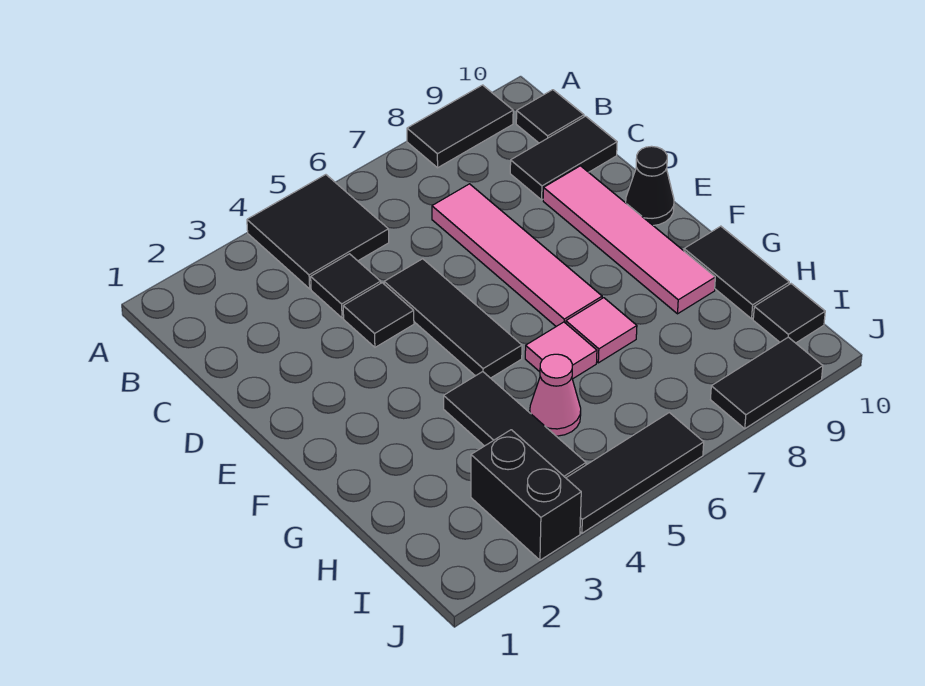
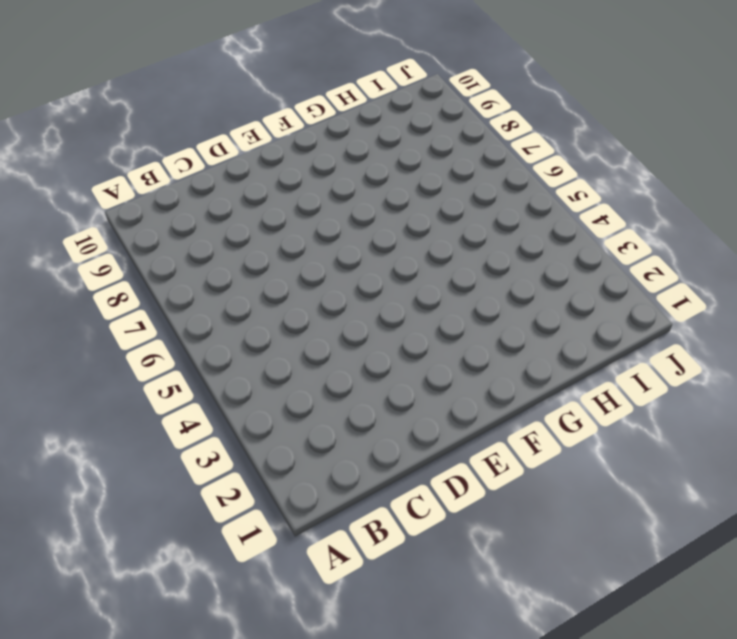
none -> black tile A4:B5 level 1
none -> black tile A8:A9 level 1
none -> black tile B10 level 1

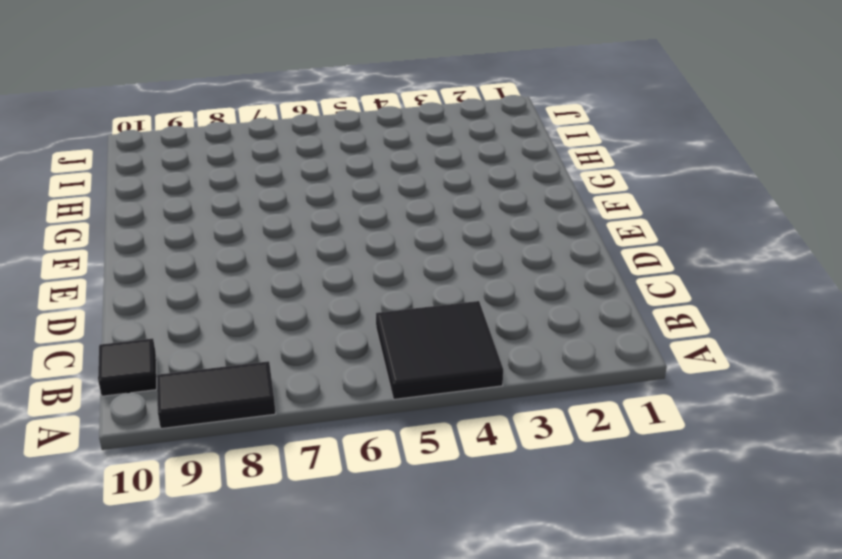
none -> black tile C4 level 1
none -> pink tile C7:F7 level 1
none -> black tile C9:C10 level 1

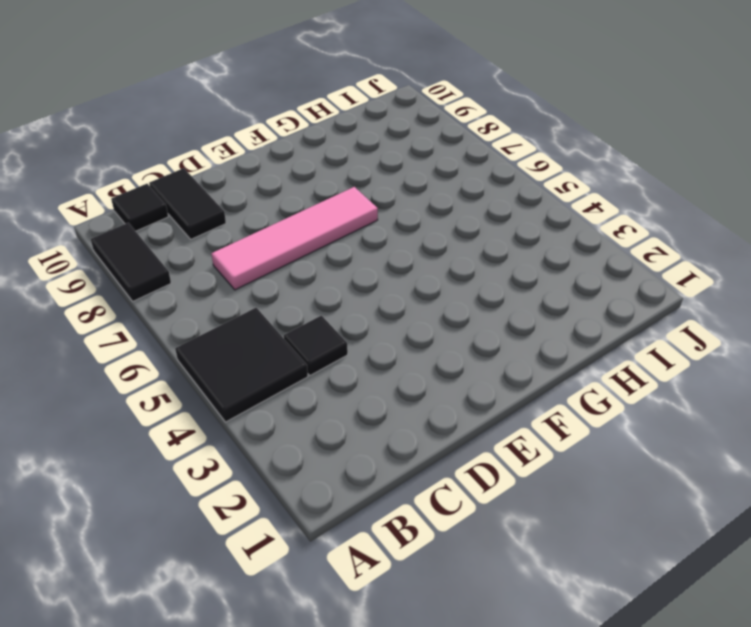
none -> black tile D4 level 1
none -> black tile D5:F5 level 1
none -> pink tile D9:G9 level 1

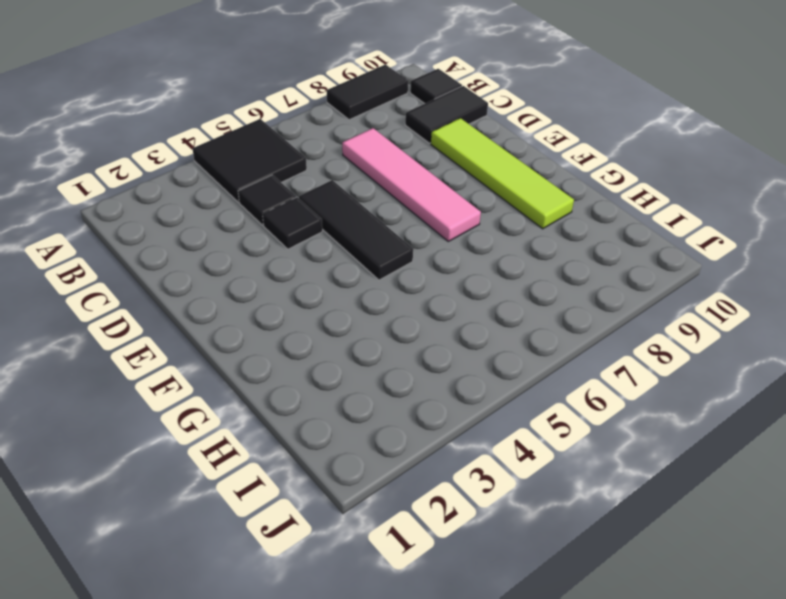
lime tile D9:G9 level 1 -> pink tile D9:G9 level 1
none -> black cone E10 level 1
none -> black tile G4:I4 level 1
none -> pink tile G6 level 1

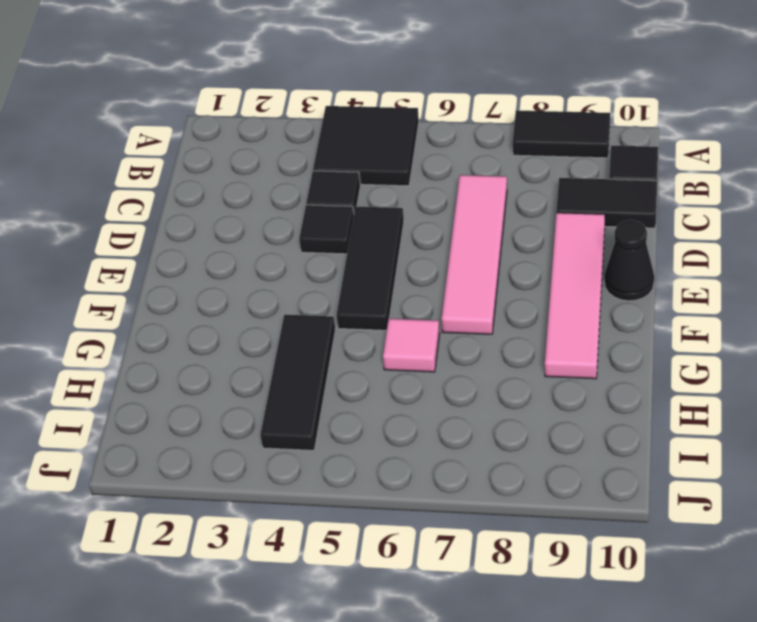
none -> pink tile G7 level 1
none -> black tile G10:H10 level 1
none -> pink cone H5 level 1

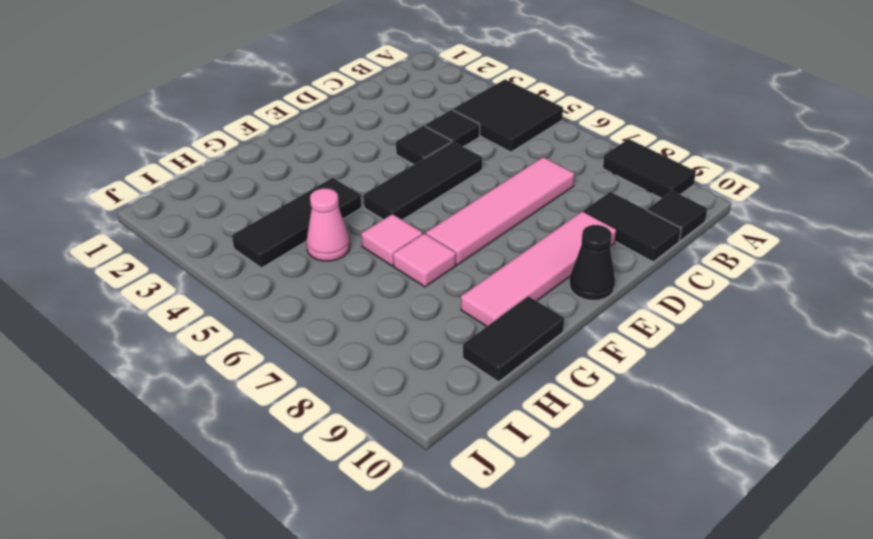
none -> black brick I3:J3 level 1
none -> black tile I10 level 1
none -> black tile J4:J6 level 1

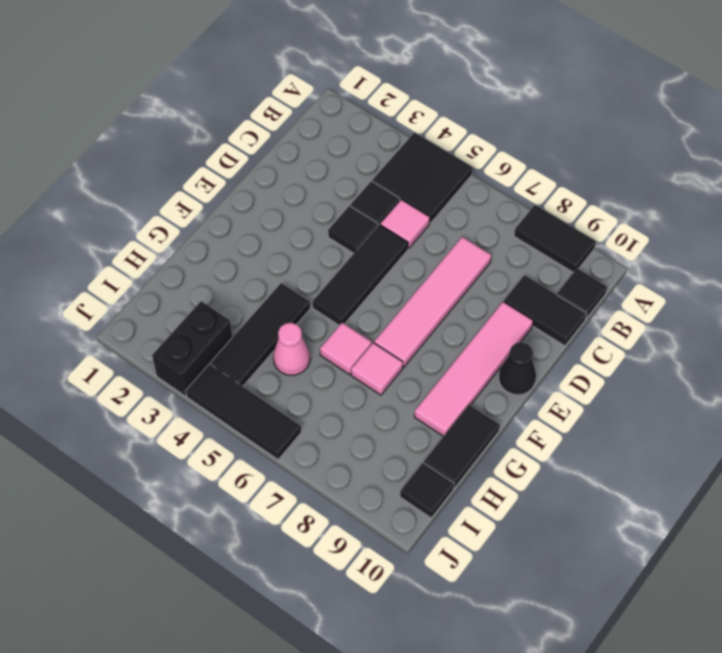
pink tile C5 level 1 -> none
none -> black tile J8:J9 level 1

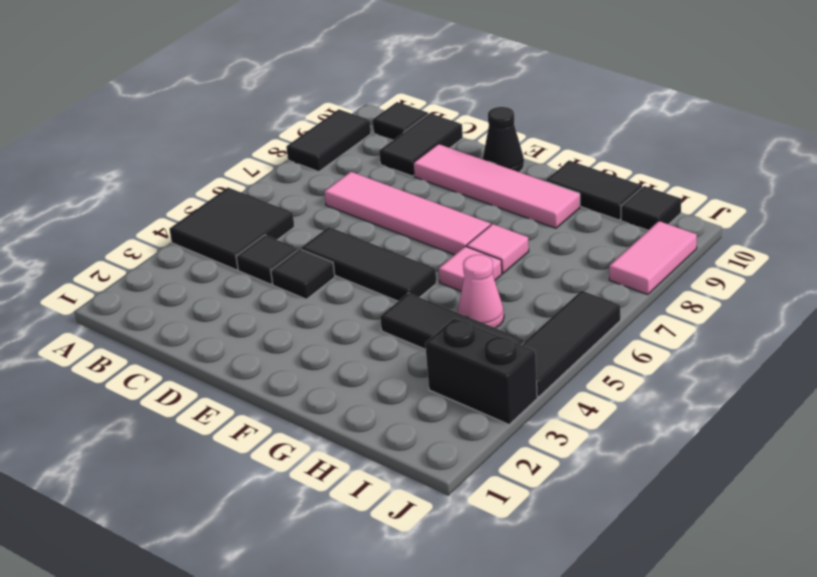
pink tile J8:J9 level 1 -> black tile J8:J9 level 1

